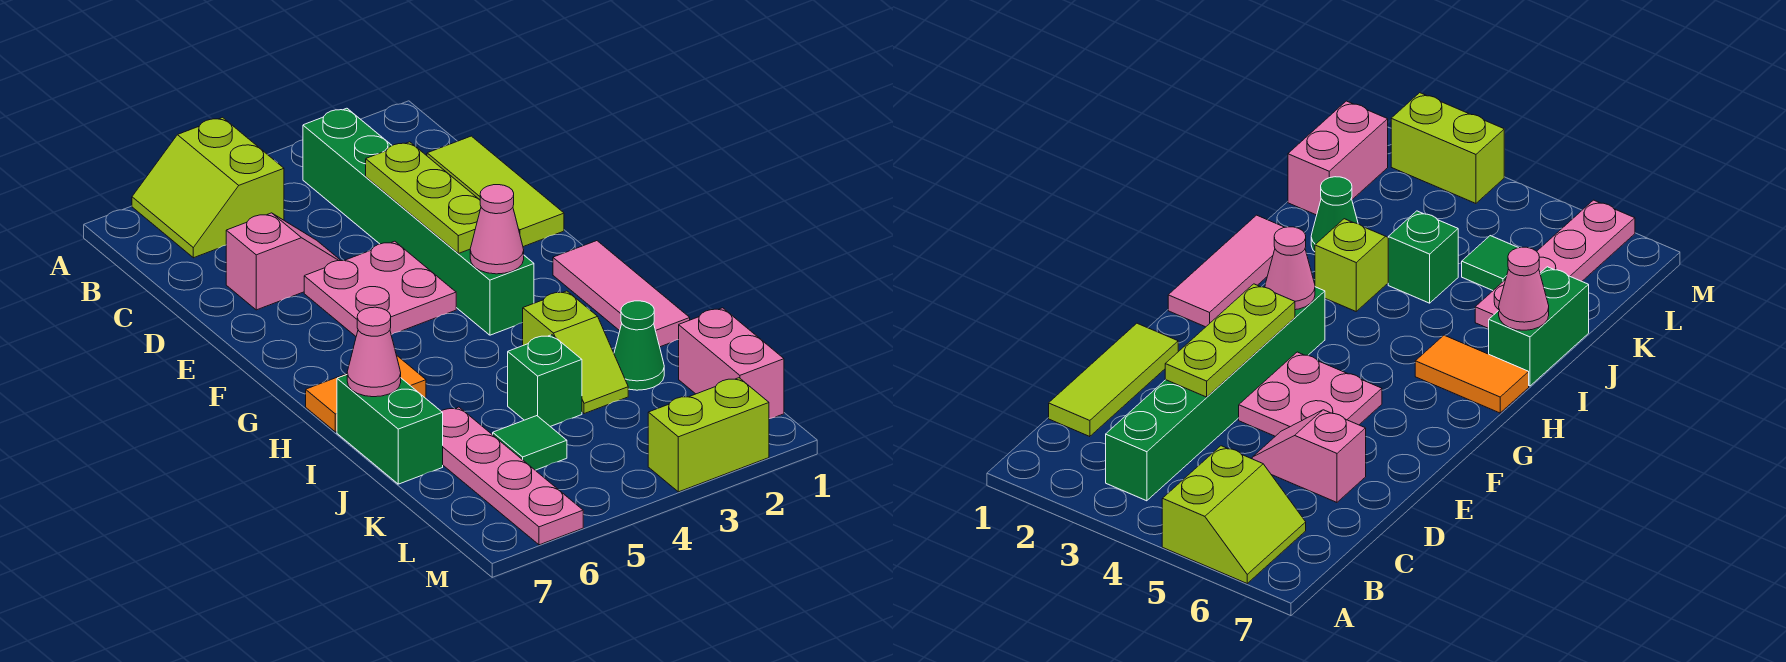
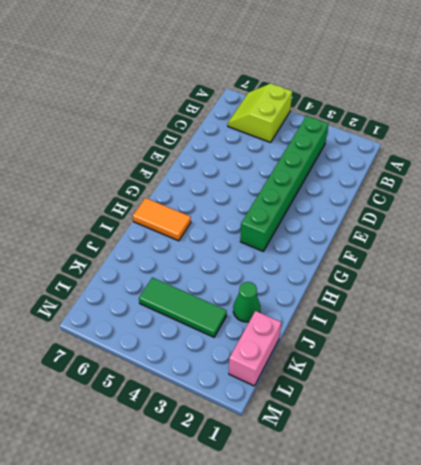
green tile K3:K5 level 1 -> green tile K5 level 1
none -> lime tile C1:E1 level 1
none -> pink slope D5:D6 level 1 top 6
none -> pink plate E4:F5 level 1

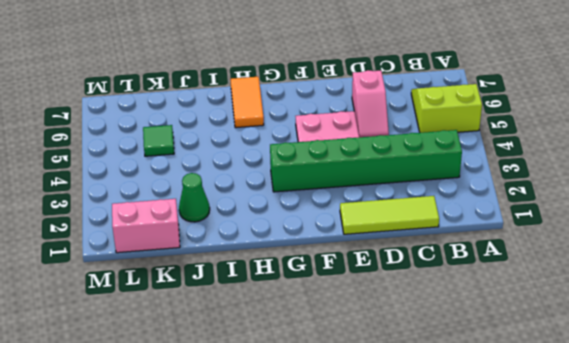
none -> pink tile G1:I1 level 1
none -> lime slope I3:J3 level 1 top I
none -> green brick I7:J7 level 1

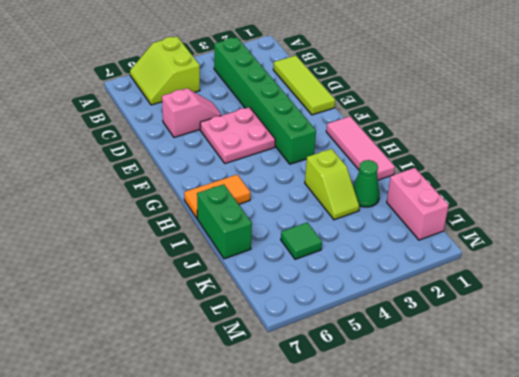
none -> green brick J4 level 1
none -> pink plate J6:M6 level 1
none -> lime brick M2:M3 level 1

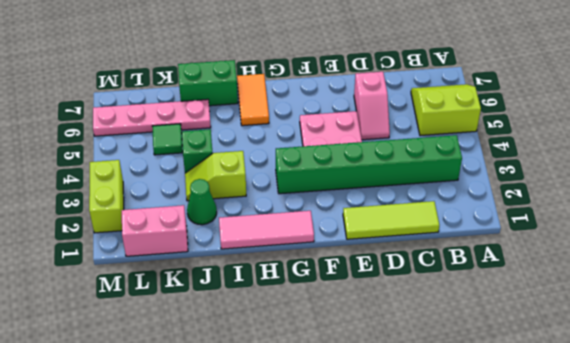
none -> lime plate D3:F3 level 2
none -> pink cone G3 level 2
none -> pink cone I7 level 2

